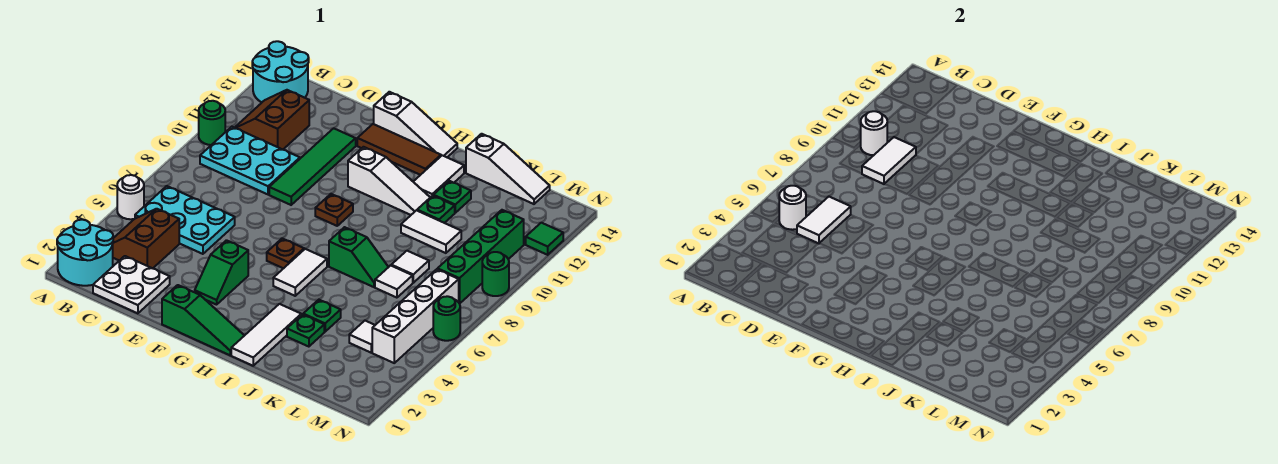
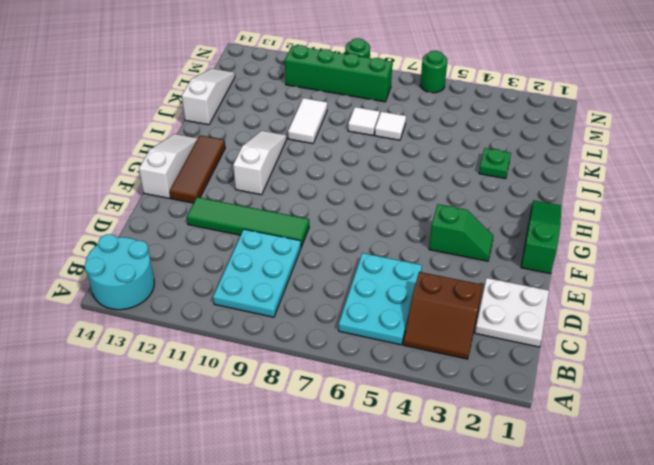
none -> cyan round brick A1:B2 level 1
none -> white round brick A5 level 1
none -> green round brick A10 level 1
none -> brown slope B11:C12 level 1 top C

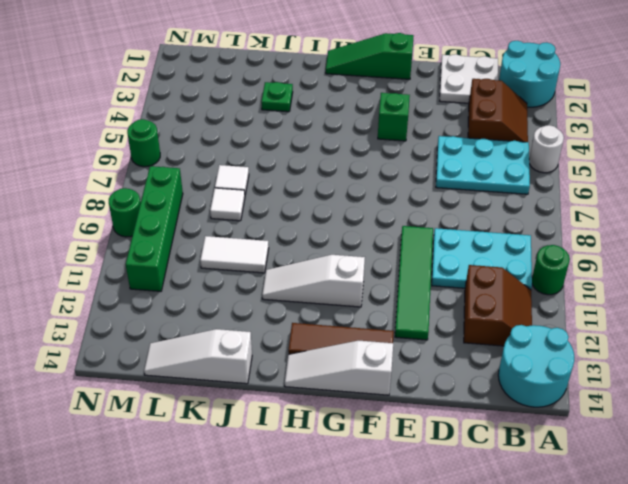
none -> brown plate G6 level 1
none -> brown plate G9 level 1
none -> white tile H5:H6 level 1
none -> white tile I1:I3 level 1

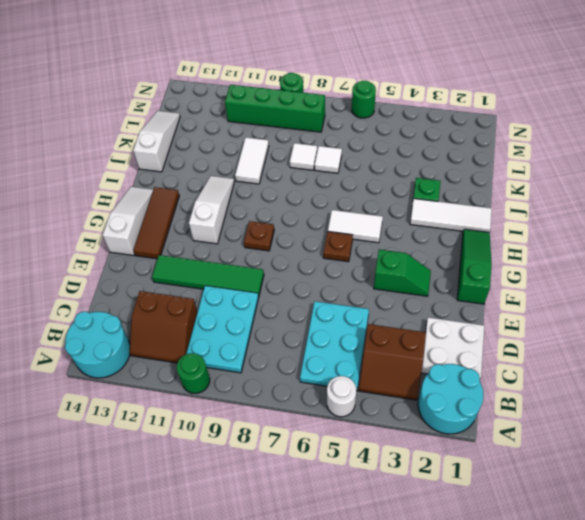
none -> green slope I7:J7 level 1 top I
none -> white tile I12:I13 level 1
none -> green plate J4 level 1
none -> green plate J11 level 1

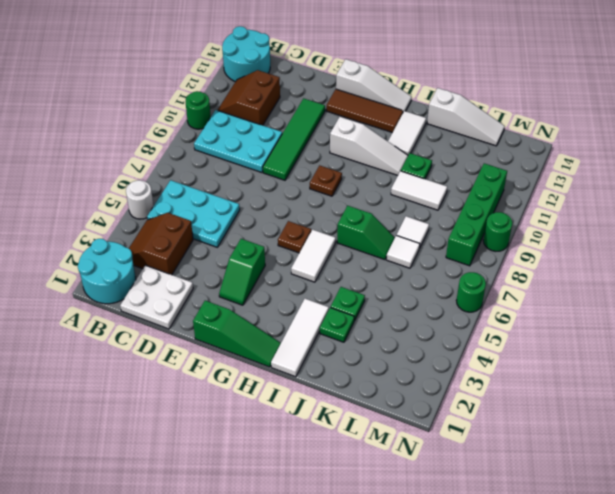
none -> green plate J12 level 1
none -> white tile L4 level 1
none -> white brick M4:M7 level 1
none -> green tile N12 level 1

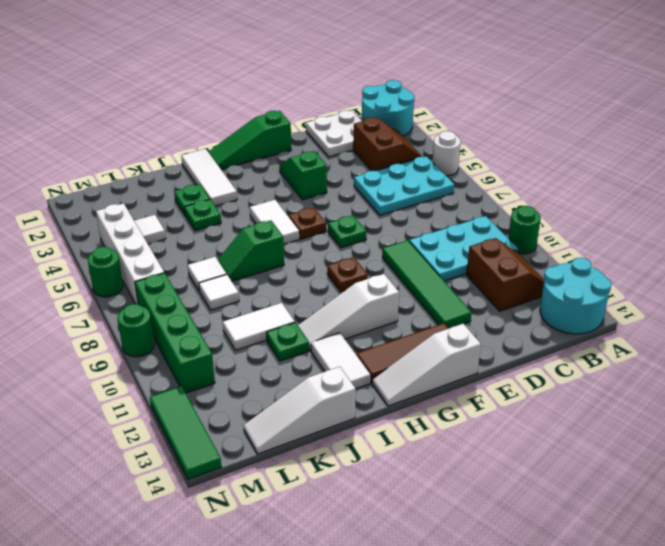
green plate F7 level 1 -> green plate J12 level 1
green tile N12:N14 level 1 -> green tile N12 level 1
none -> white round brick B5 level 2
none -> white round brick B10 level 2
none -> white tile C5:C6 level 2
none -> white tile C9:C10 level 2

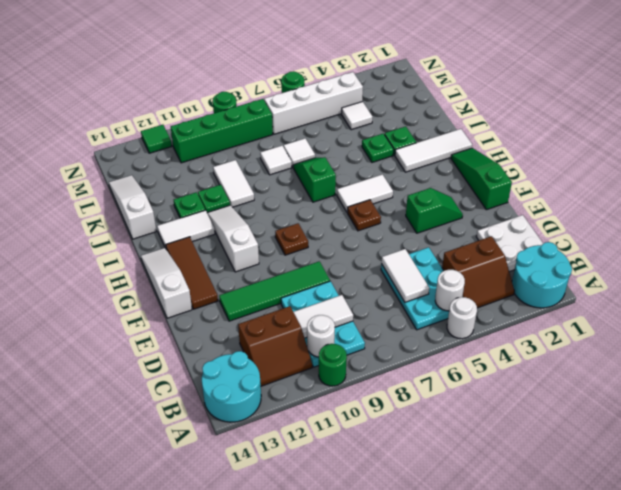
white tile C6:D6 level 2 -> white tile C5:C6 level 2

